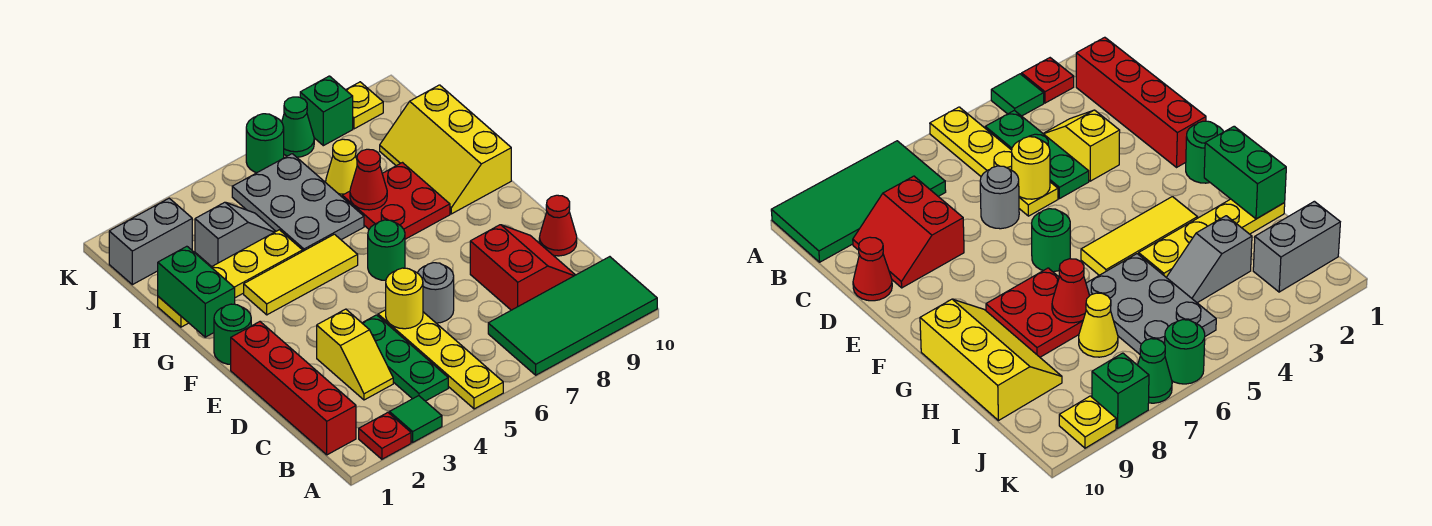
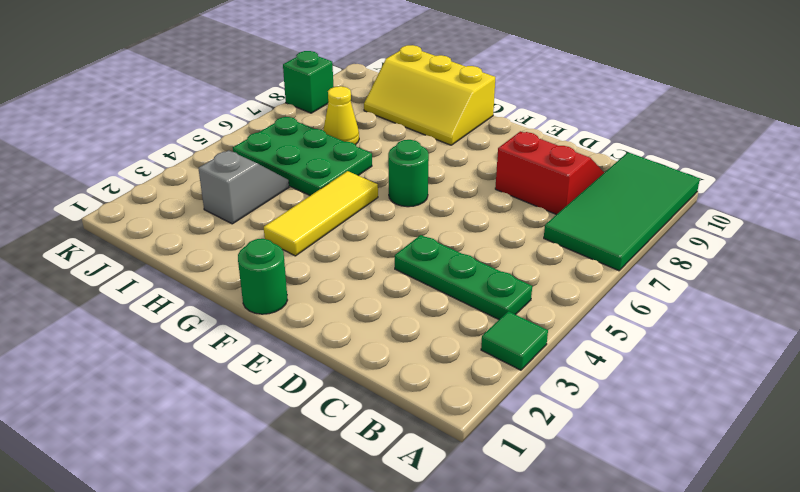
green plate H5:J6 level 1 -> grey plate H5:J6 level 1
none -> red plate A2 level 1
none -> yellow plate A5:D5 level 1
none -> red brick B1:E1 level 1

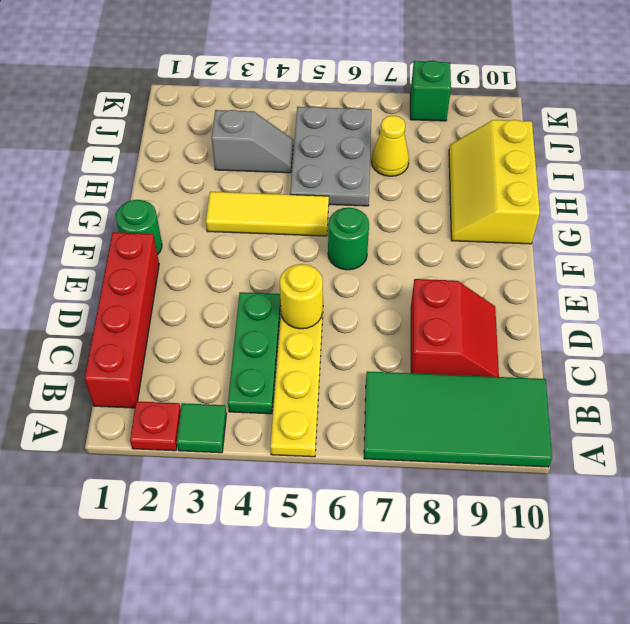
none -> yellow slope C3:D3 level 1 top D
none -> grey round brick D6 level 1
none -> red cone D10 level 1

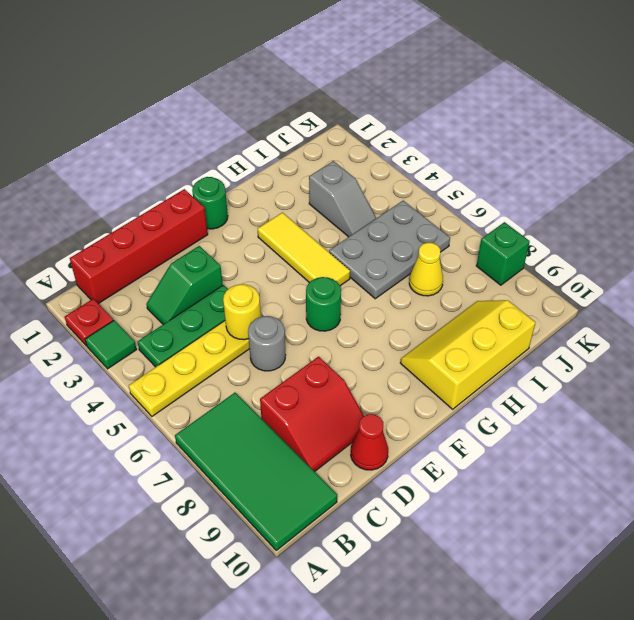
green slope C3:D3 level 1 top D -> yellow slope C3:D3 level 1 top D
none -> red plate G7:H8 level 1
none -> yellow plate H1:H4 level 1
none -> grey brick J1:J2 level 1

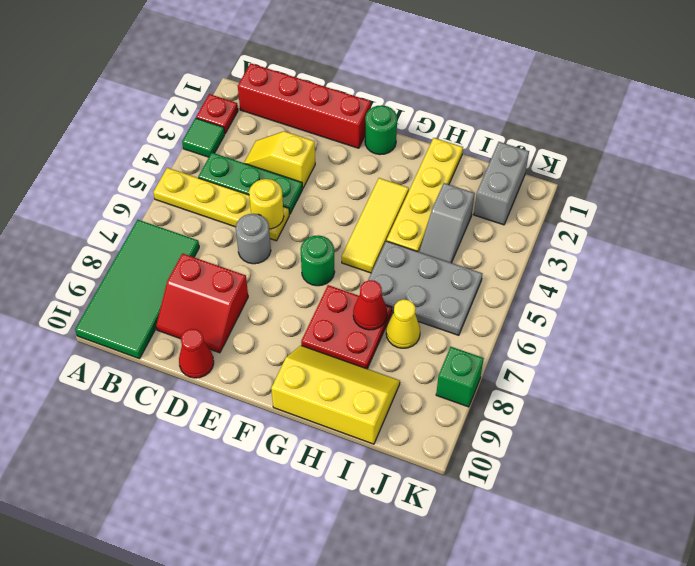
none -> green round brick K6 level 1
none -> green cone K7 level 1
none -> yellow plate K9 level 1

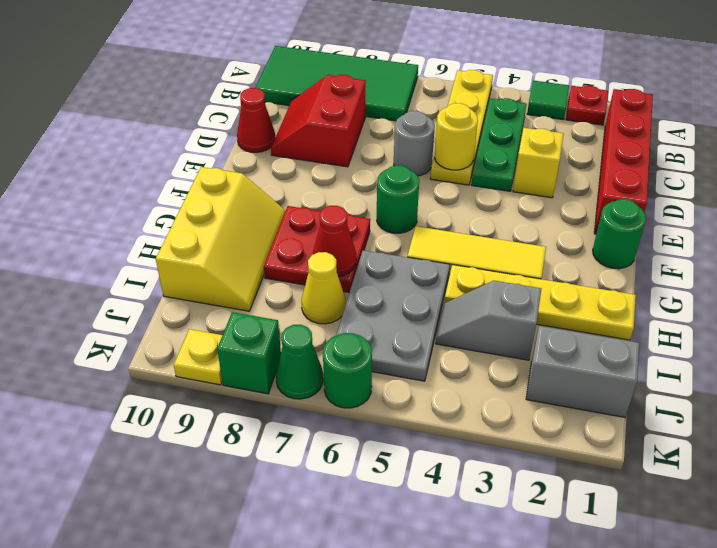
none -> green brick G1:H1 level 2

